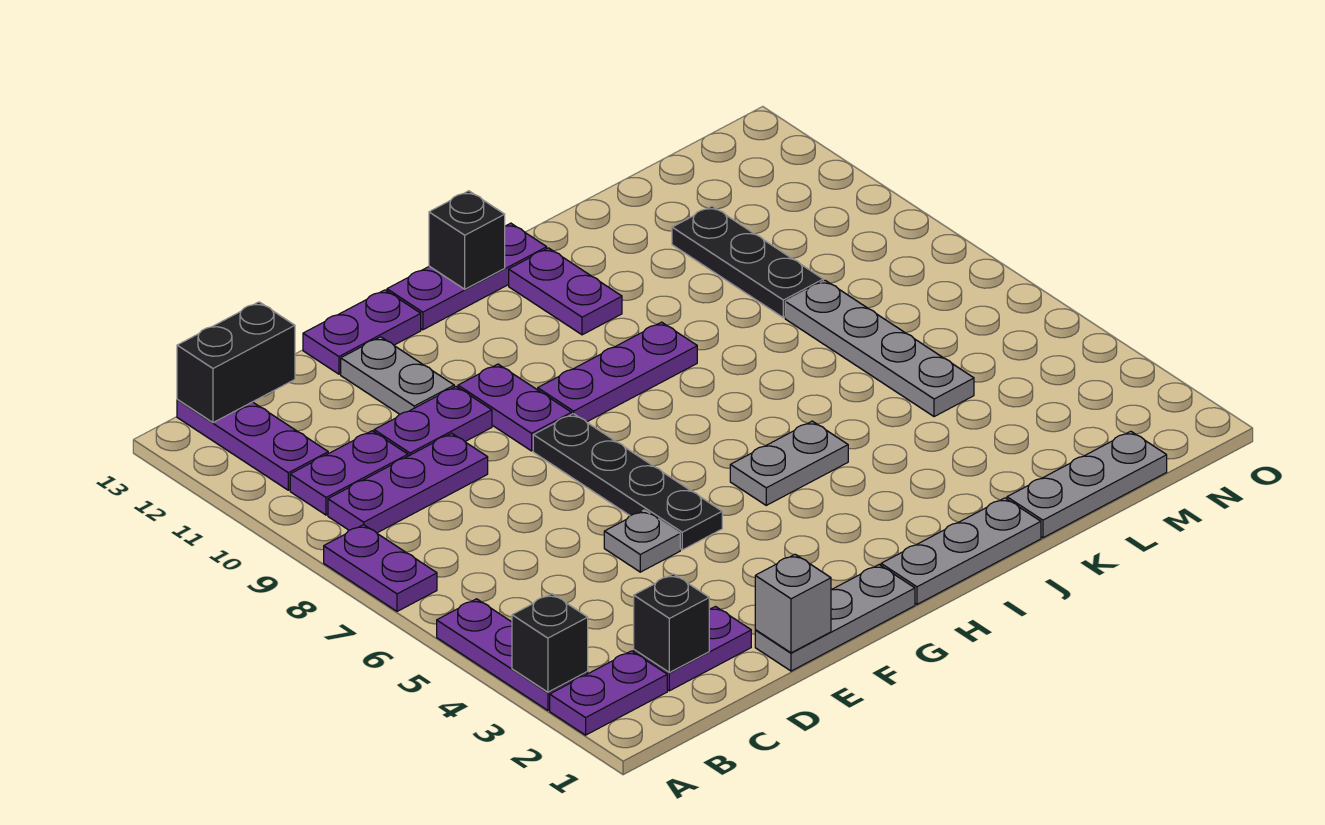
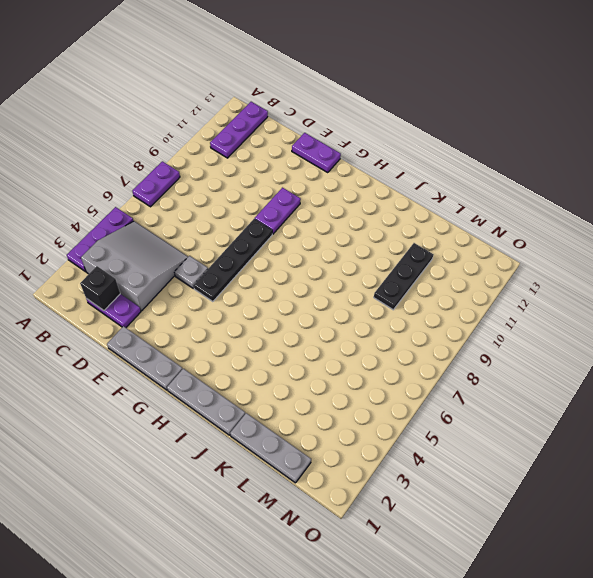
grey slope B3:D5 level 1 top 3 -> none
none -> purple plate A2:B2 level 1
none -> purple plate B9:D9 level 1
none -> purple plate B10:C10 level 1

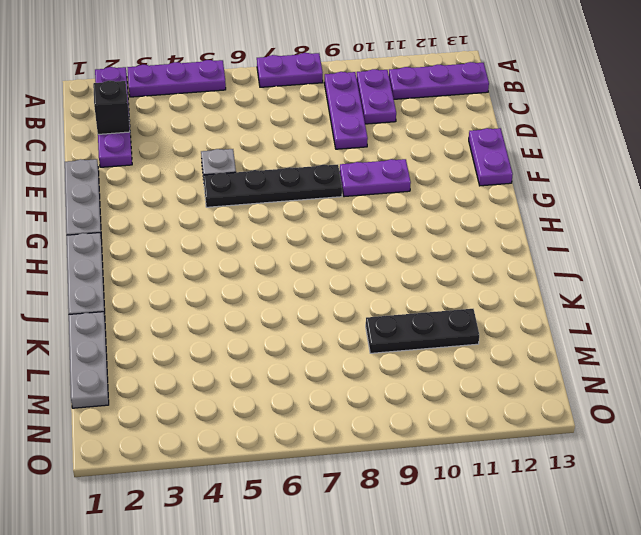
none -> purple plate D10:E10 level 1
none -> grey plate E11:E12 level 1
none -> purple plate G9:I9 level 1

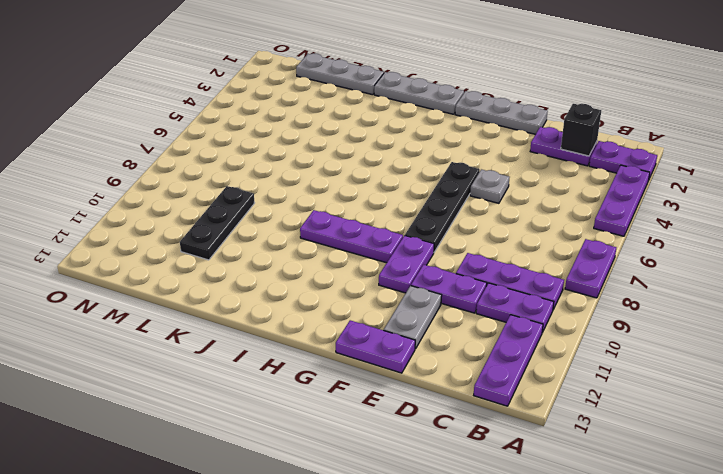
none -> purple plate G13:I13 level 1
none -> grey plate H5:I5 level 1
none -> purple plate I11:I12 level 1

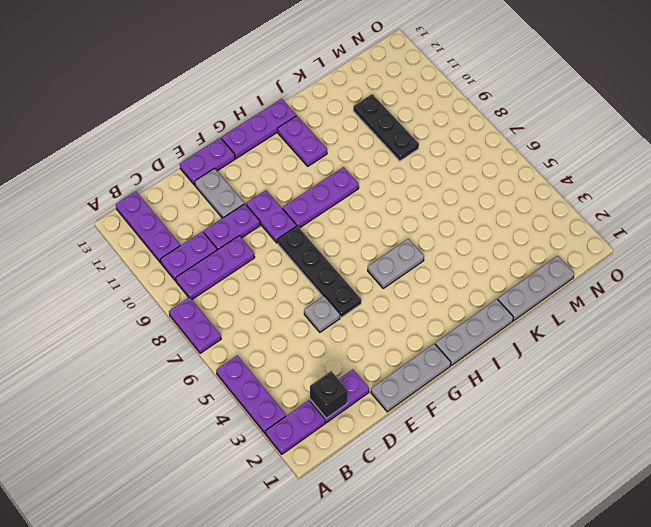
none -> grey plate L5:L8 level 1
none -> black brick A3 level 2
none -> black brick B13:C13 level 2

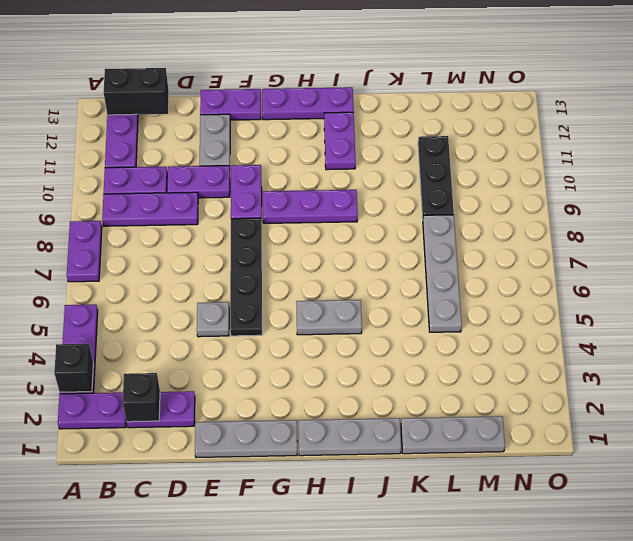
none -> grey brick E1 level 2
none -> black brick H13 level 2

